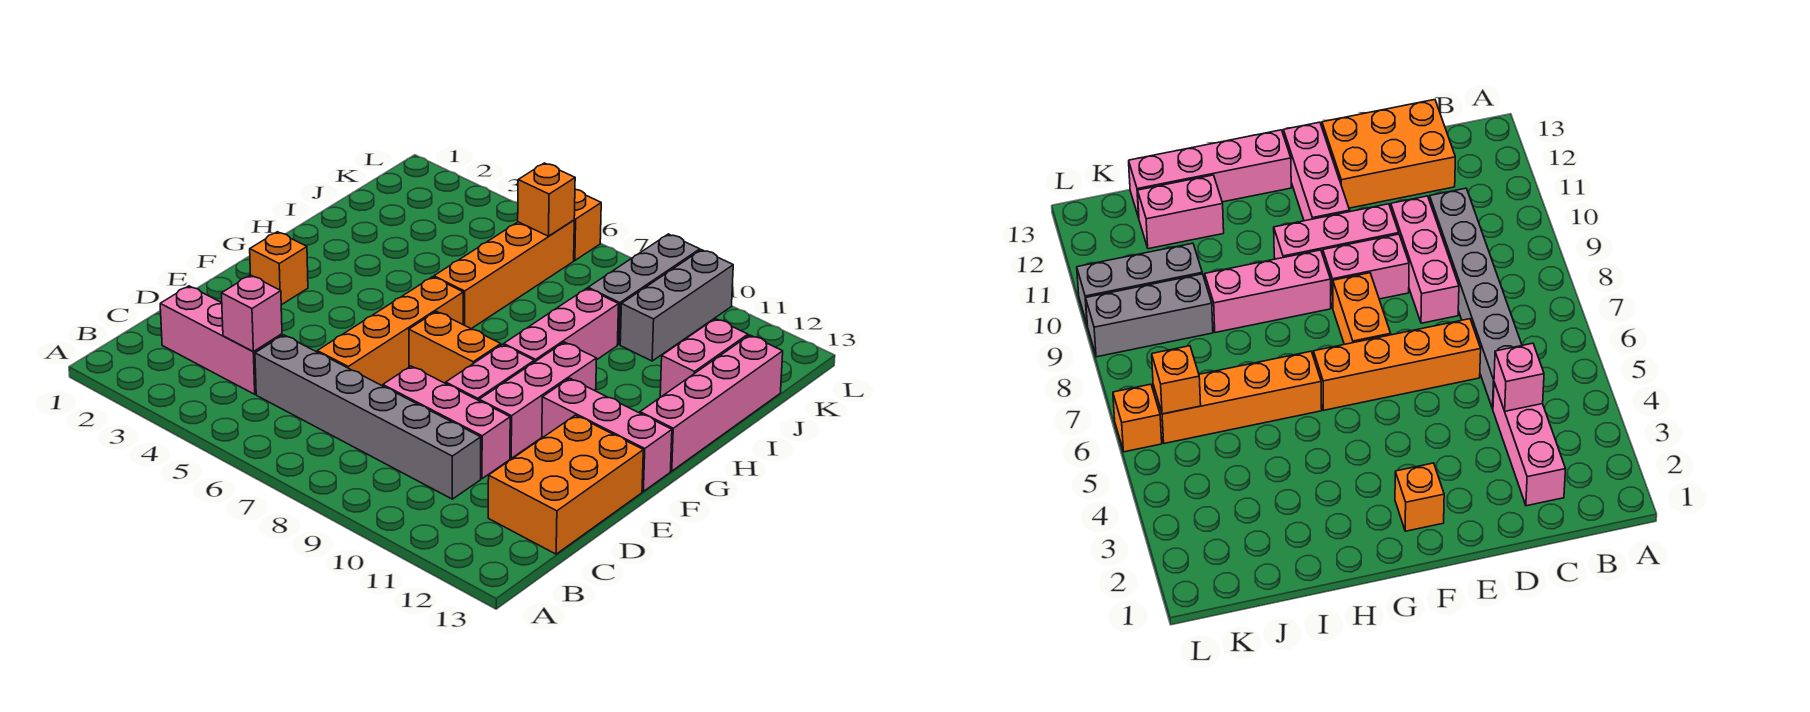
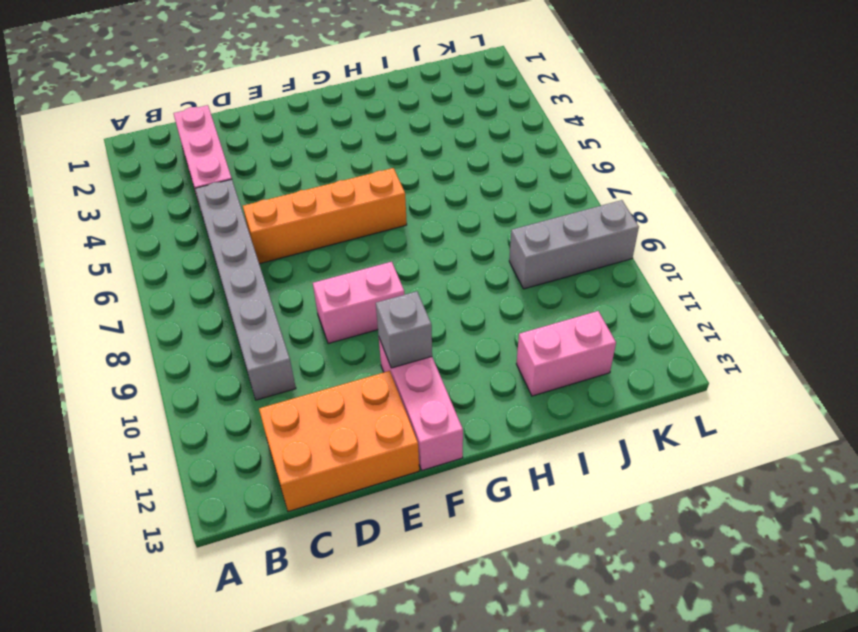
grey brick F11 level 2 -> none
none -> pink brick D8:D10 level 1
none -> pink brick E10:G10 level 1
none -> orange brick F2 level 1

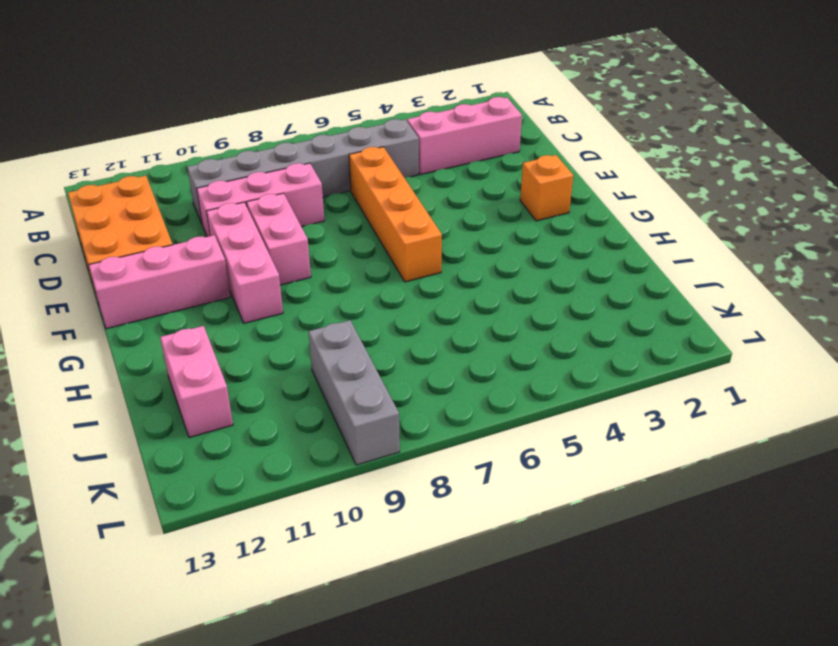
none -> orange brick F7:F8 level 1
none -> pink brick G9:I9 level 1
none -> pink brick G13:J13 level 1

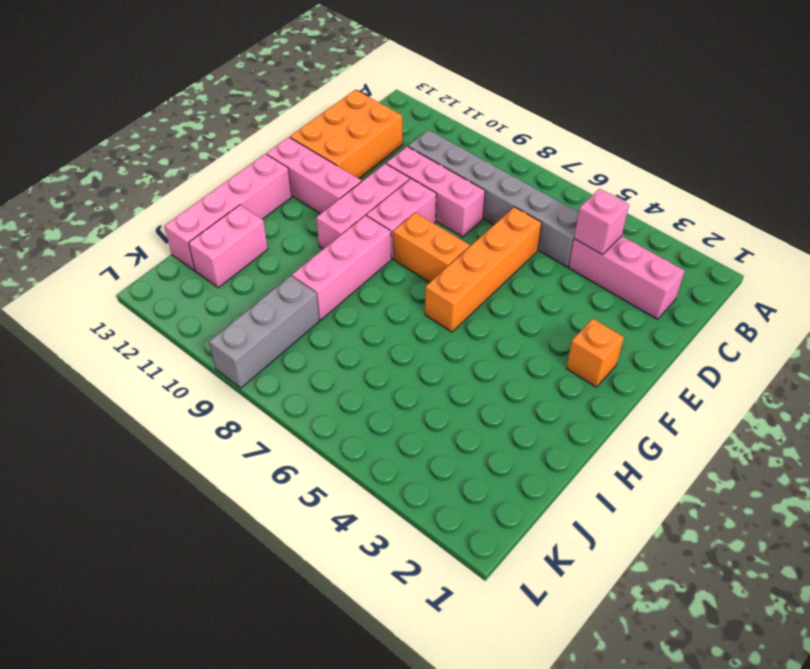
none -> orange brick H6:K6 level 1
none -> grey brick J10:L10 level 1
none -> orange brick L6 level 1

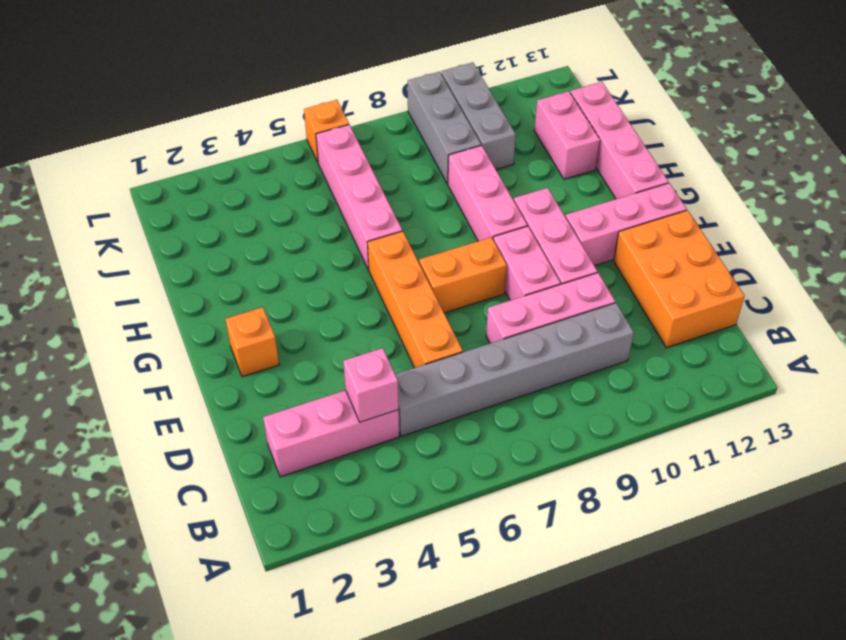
pink brick H6:K6 level 1 -> orange brick H6:K6 level 1
none -> orange brick K6 level 2

